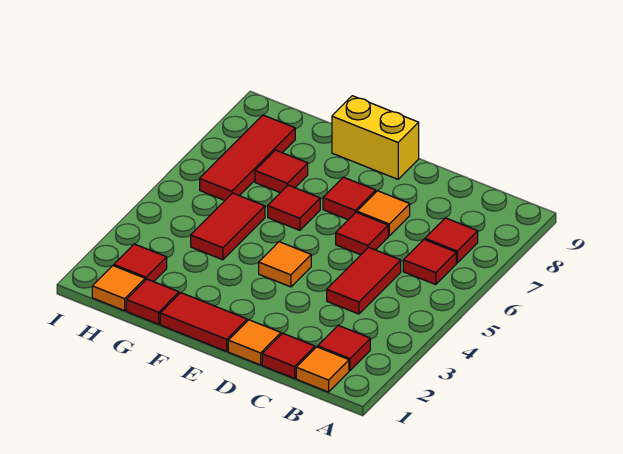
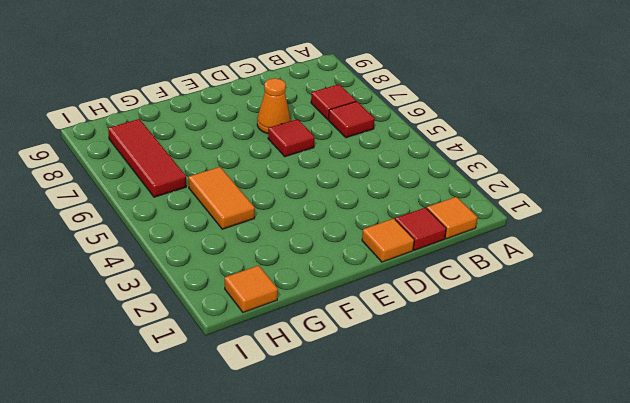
orange cone D7 level 1 -> orange tile D7 level 1
orange tile G4:G5 level 1 -> red tile G4:G5 level 1
none -> red tile B2 level 1
none -> red tile C4:C5 level 1
none -> red tile E1:F1 level 1

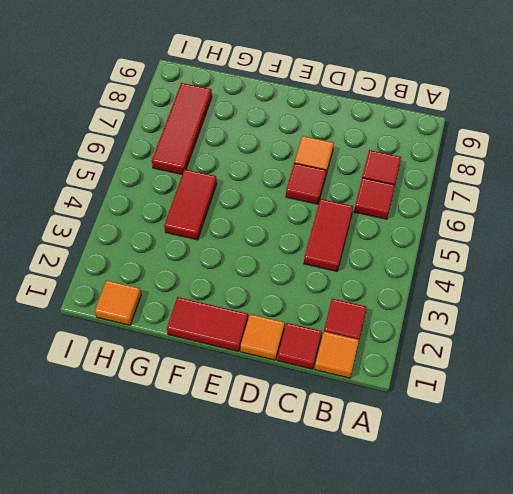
none -> orange tile E4 level 1
none -> red tile E7 level 1
none -> yellow brick E9:F9 level 1

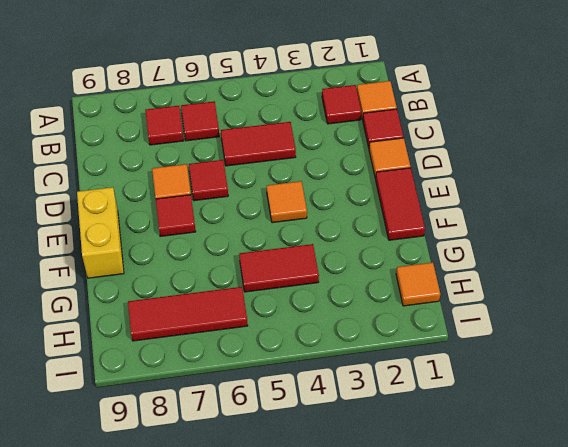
none -> red tile F6 level 1
none -> red tile G1 level 1
none -> red tile G7 level 1

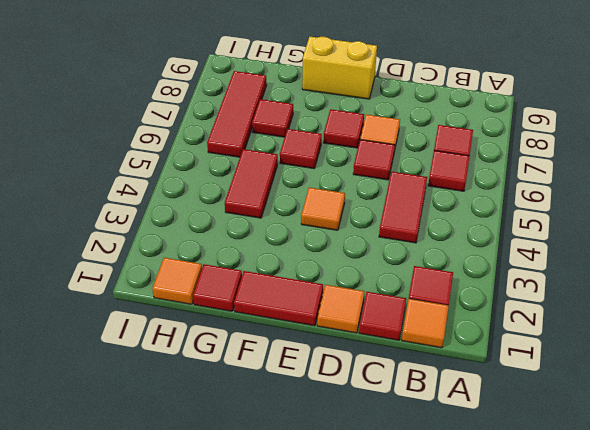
none -> red tile H2 level 1

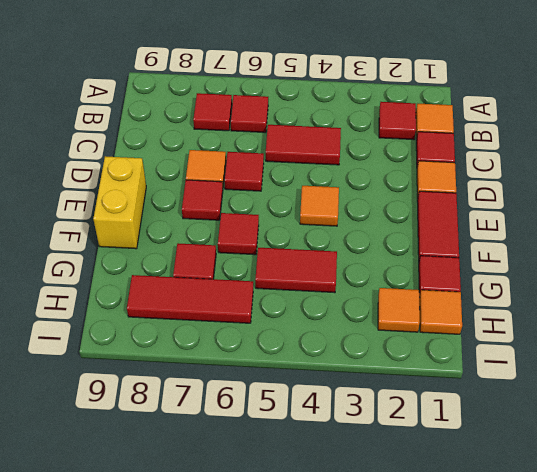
orange tile H2 level 1 -> red tile H2 level 1

